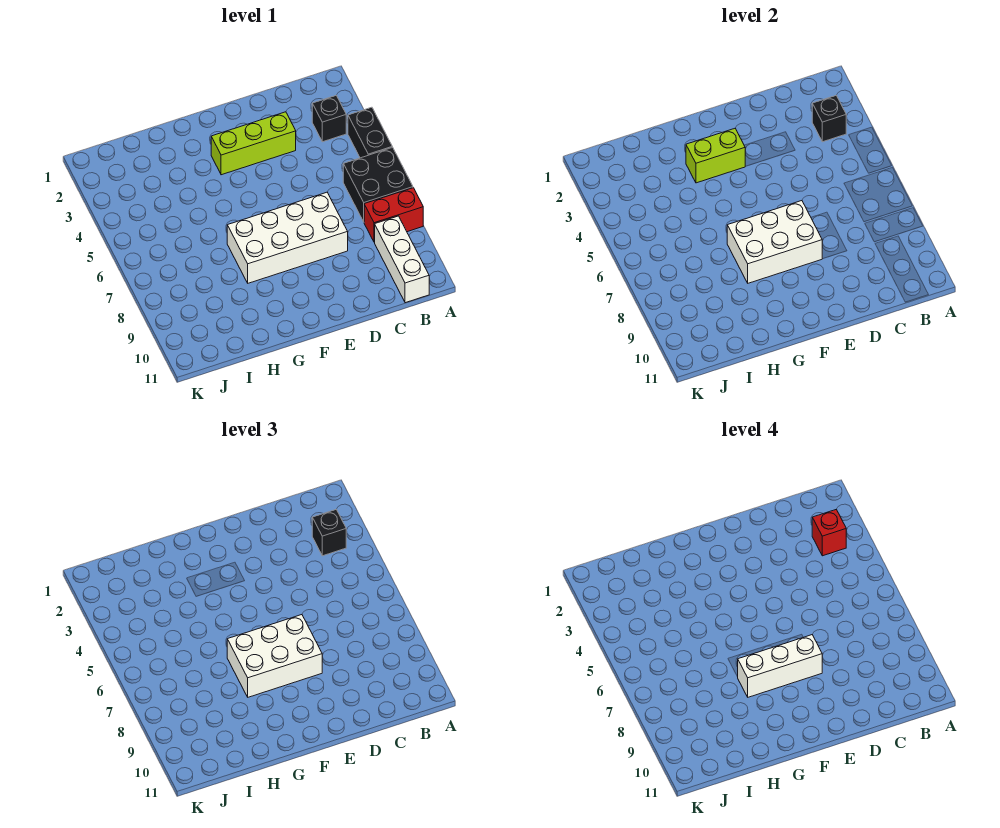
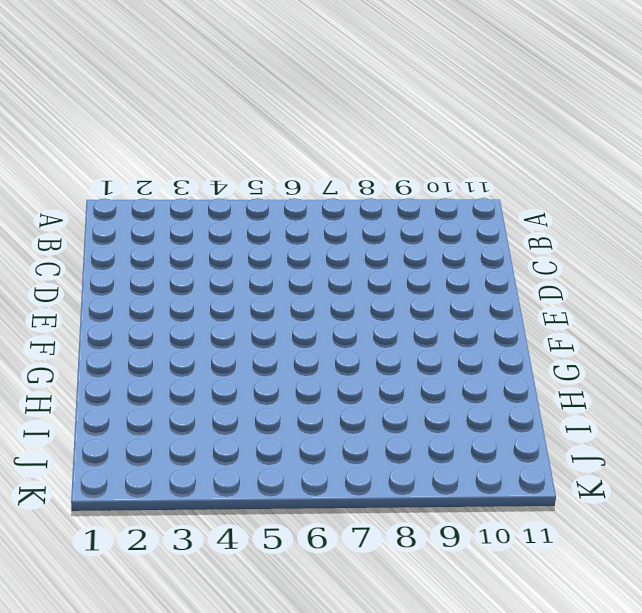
none -> black brick A4:A5 level 1
none -> black brick A6:B7 level 1
none -> red brick A8:B8 level 1

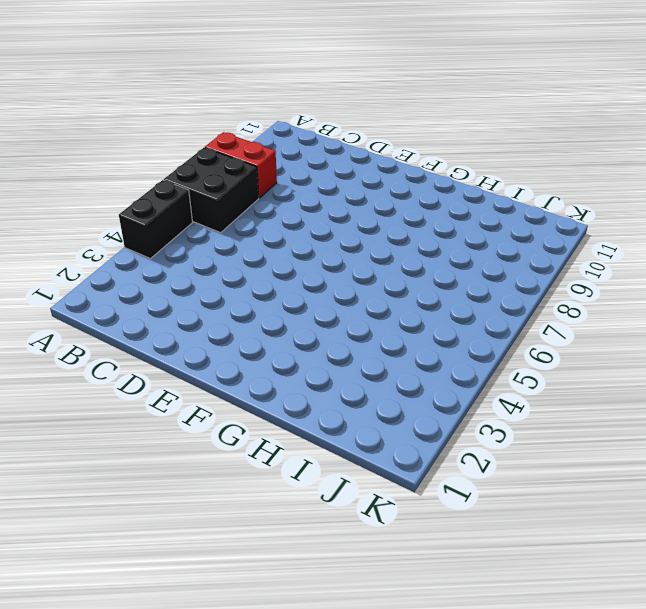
none -> black brick B3 level 1
none -> white brick B9:B11 level 1
none -> lime brick D3:F3 level 1

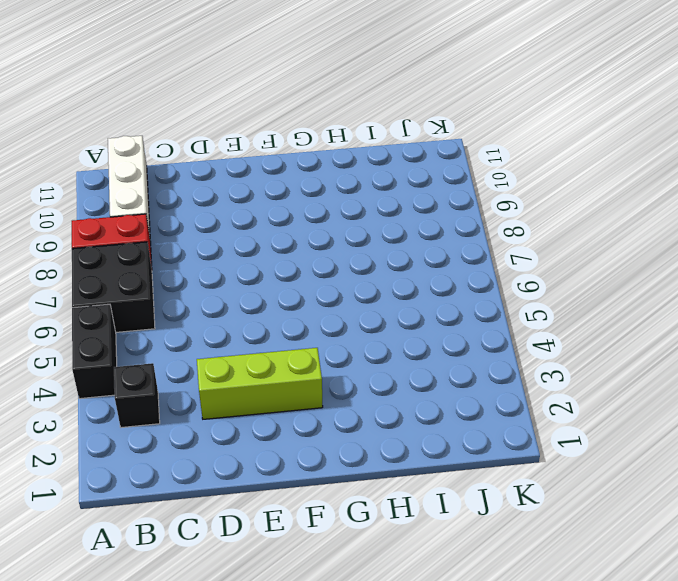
none -> white brick D7:G8 level 1
none -> black brick B3 level 2
none -> white brick E7:G8 level 2

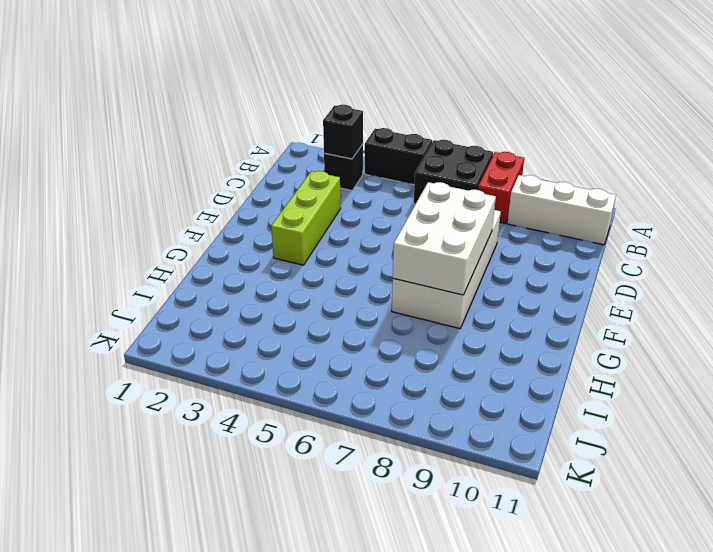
none -> lime brick F3:G3 level 2
none -> black brick B3 level 3
none -> white brick E7:G8 level 3

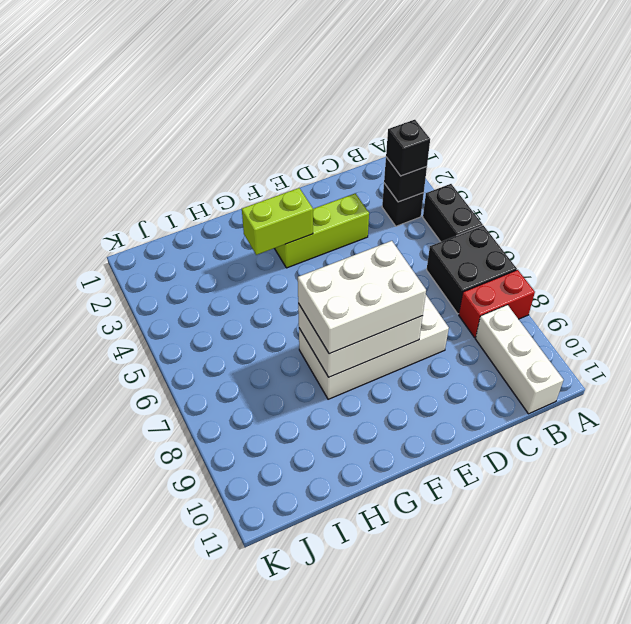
none -> red brick B3 level 4
none -> white brick E8:G8 level 4

